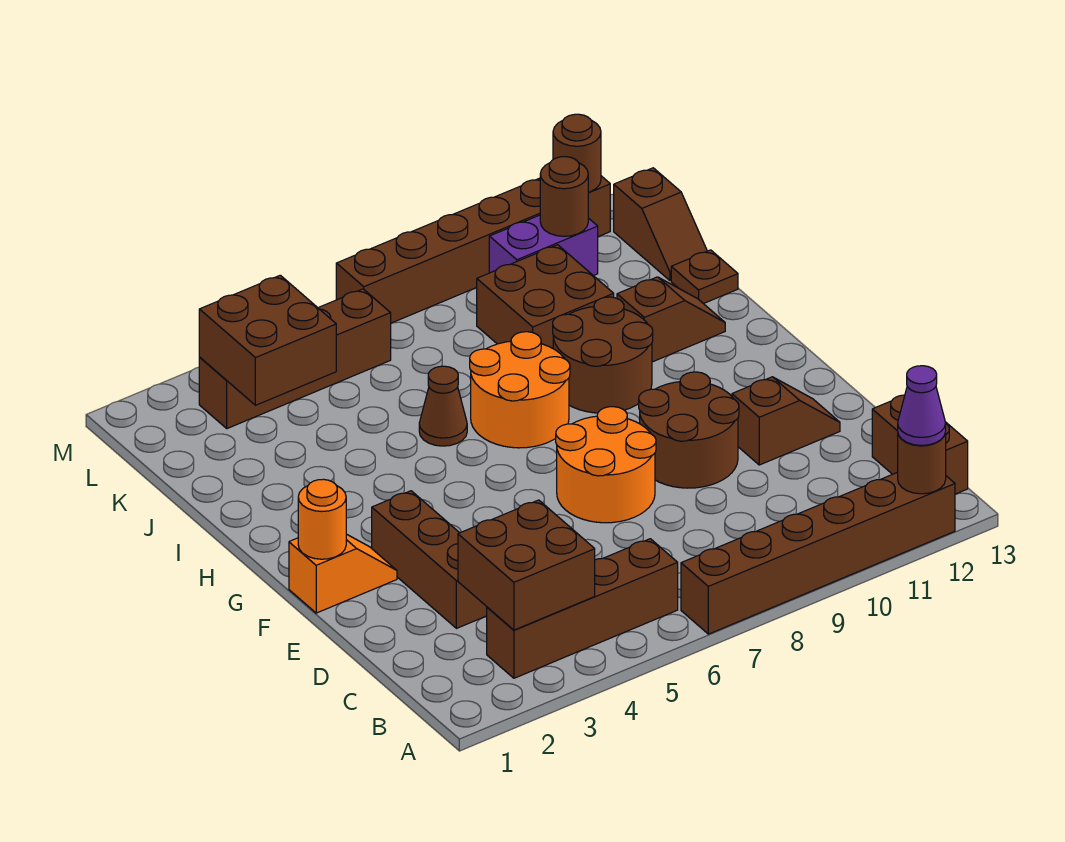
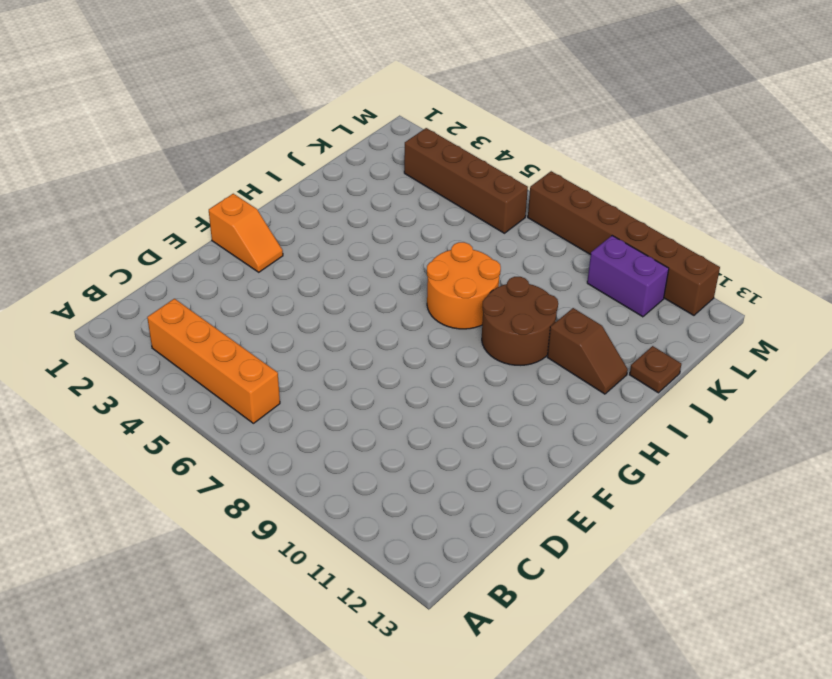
orange brick B3:B6 level 1 -> brown brick B3:B6 level 1
none -> brown brick A7:A12 level 1
none -> brown brick B13:C13 level 1
none -> brown brick D3:F3 level 1

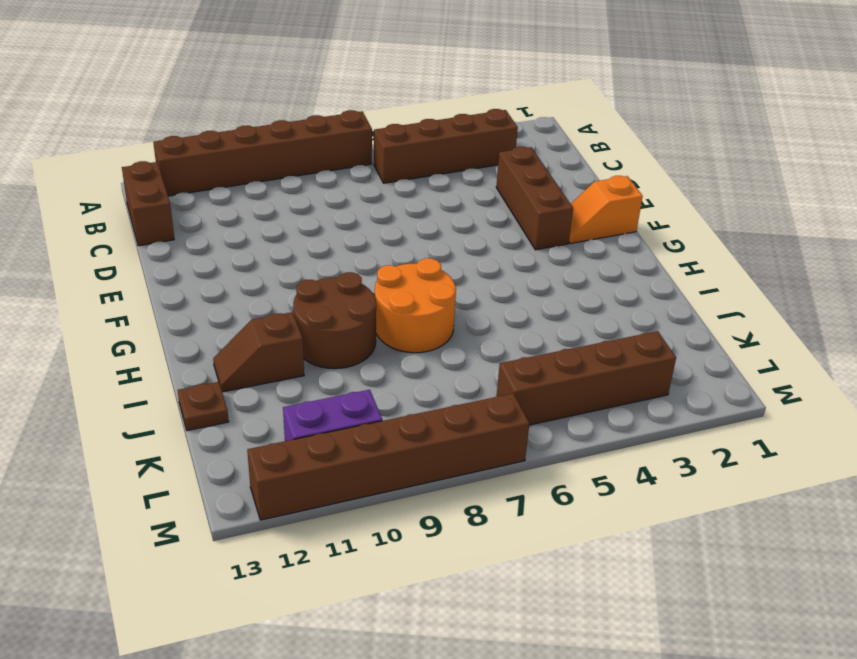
none -> orange round brick E7:F8 level 1
none -> brown round brick E9:F10 level 1
none -> brown slope E11:E12 level 1 top 11

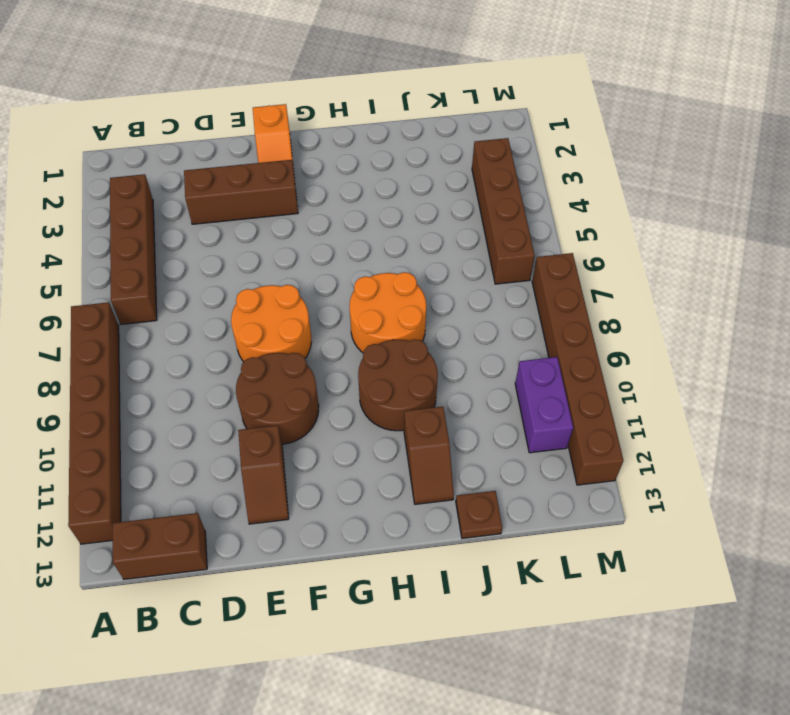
none -> brown cone I6 level 1
none -> brown brick J9:K10 level 1
none -> brown slope K13:L13 level 1 top L

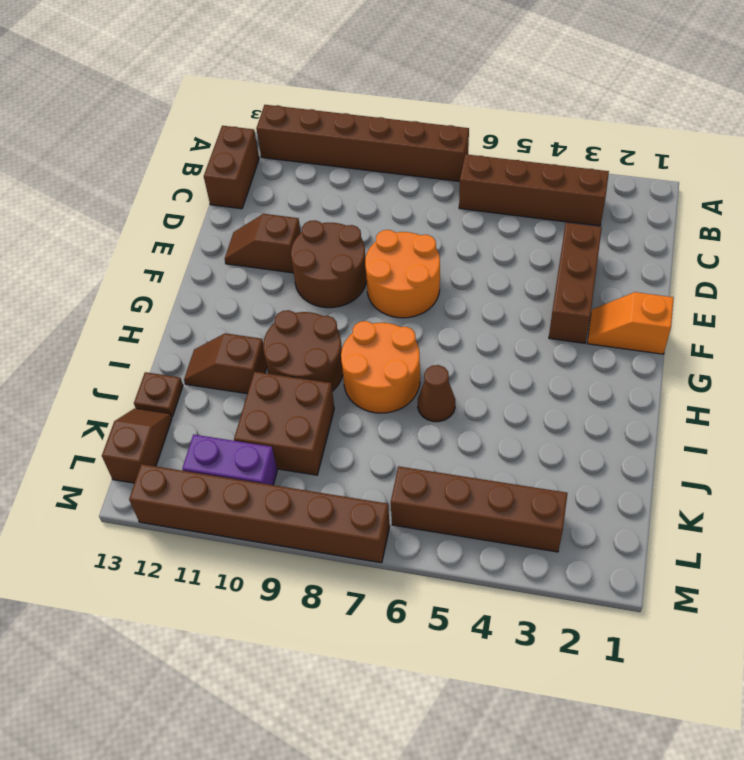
none -> brown round brick A12 level 2
none -> brown brick B3:C4 level 2
none -> orange round brick F1 level 2

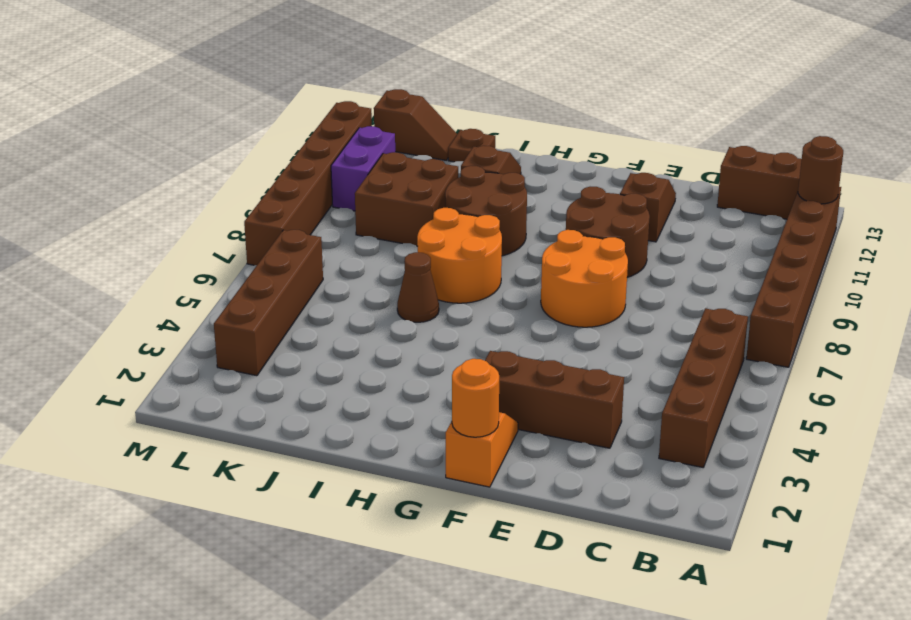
none -> brown brick B3:C4 level 2
none -> brown brick K3:L4 level 2
none -> brown round brick L11 level 2

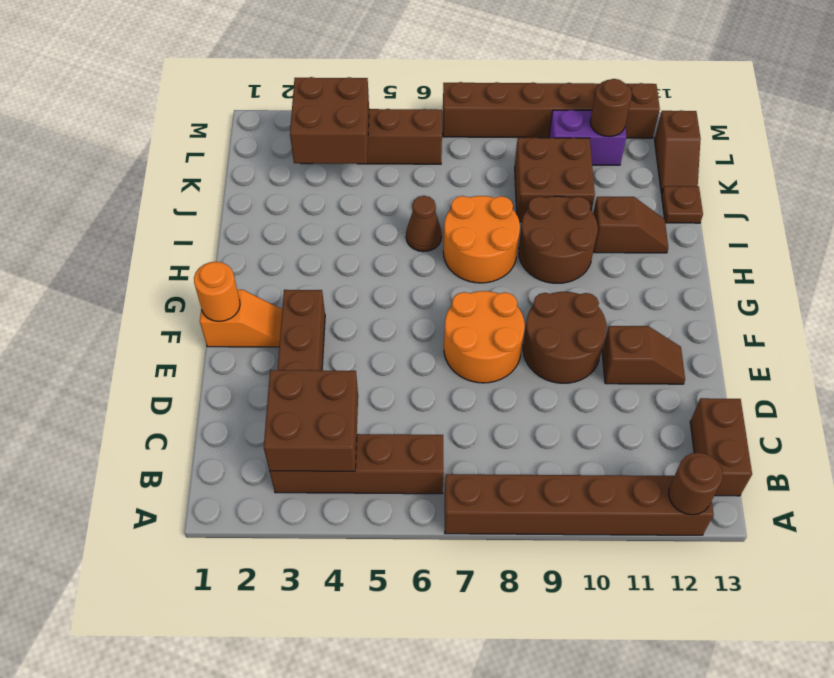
none -> brown round brick M12 level 2
none -> purple cone A12 level 3

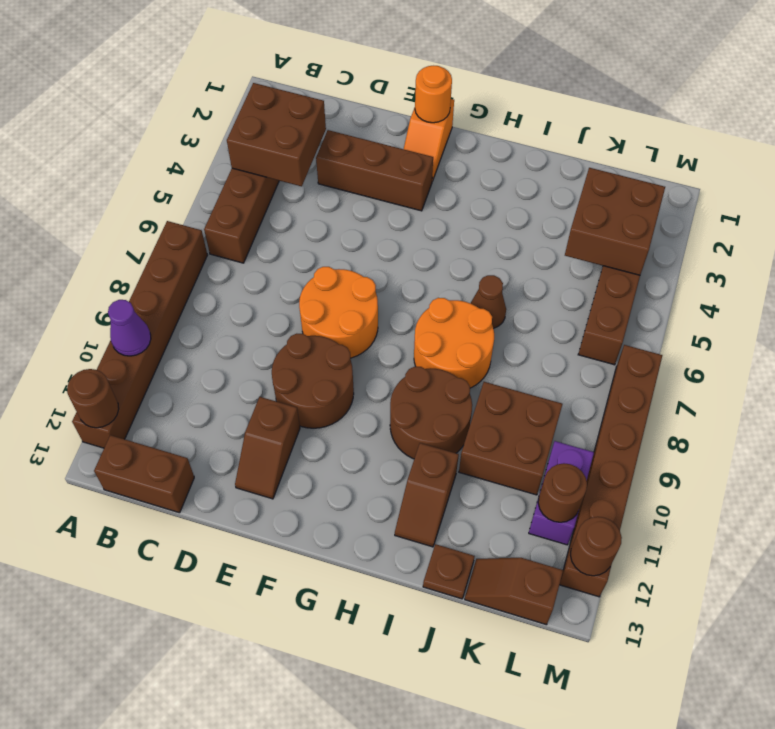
purple cone A10 level 2 -> purple cone A12 level 3

